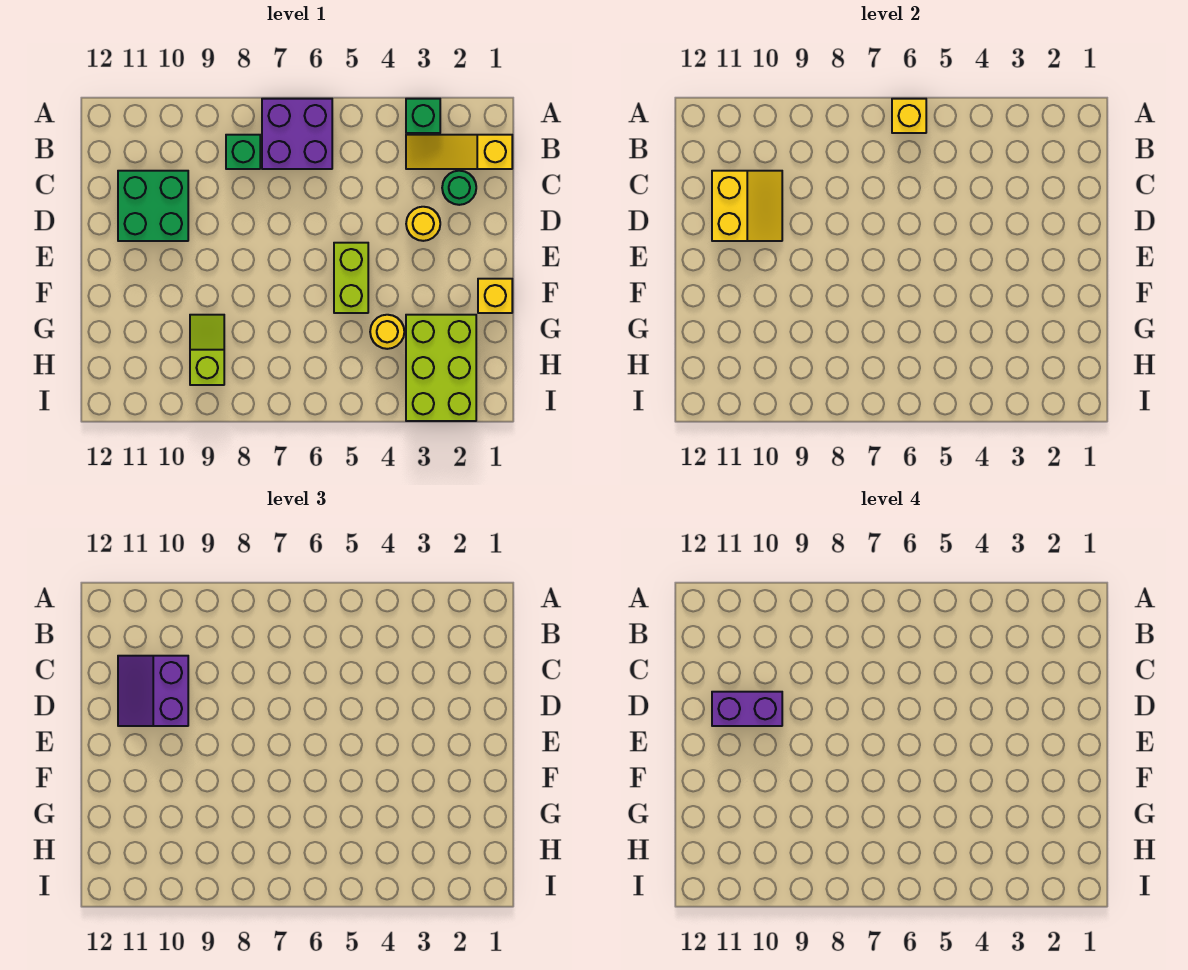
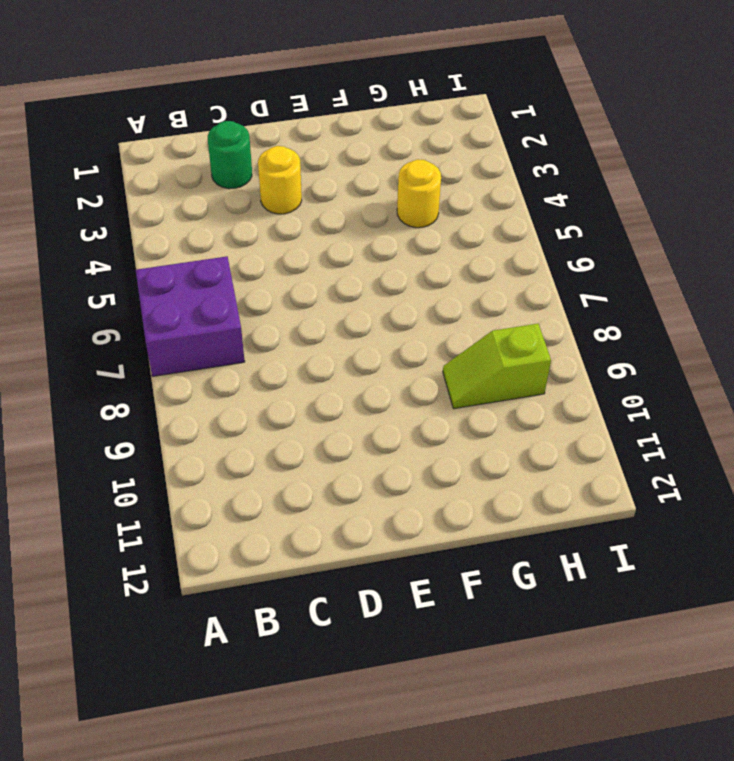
none -> green brick A3 level 1
none -> yellow slope B1:B3 level 1 top 1
none -> green brick B8 level 1

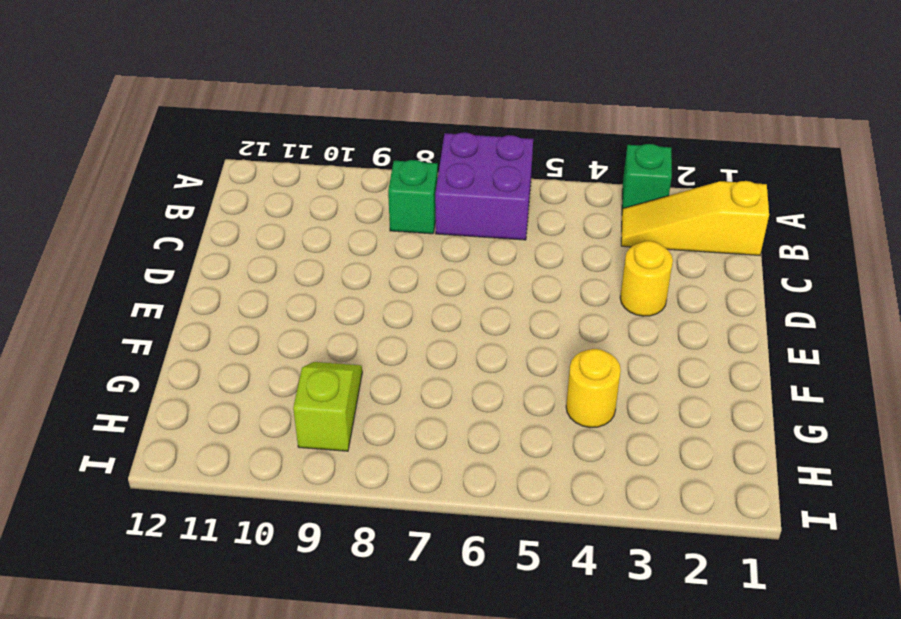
none -> green round brick C2 level 1
none -> green brick C10:D11 level 1
none -> lime brick E5:F5 level 1

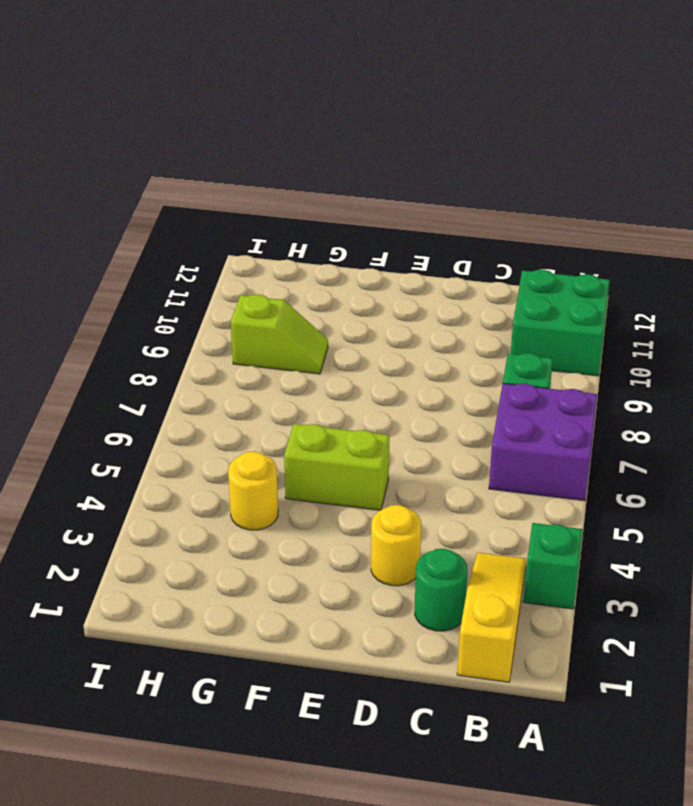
green brick A10:B11 level 1 -> green brick C10:D11 level 1
none -> yellow brick F1 level 1
none -> lime brick G2:I3 level 1
none -> yellow brick A6 level 2

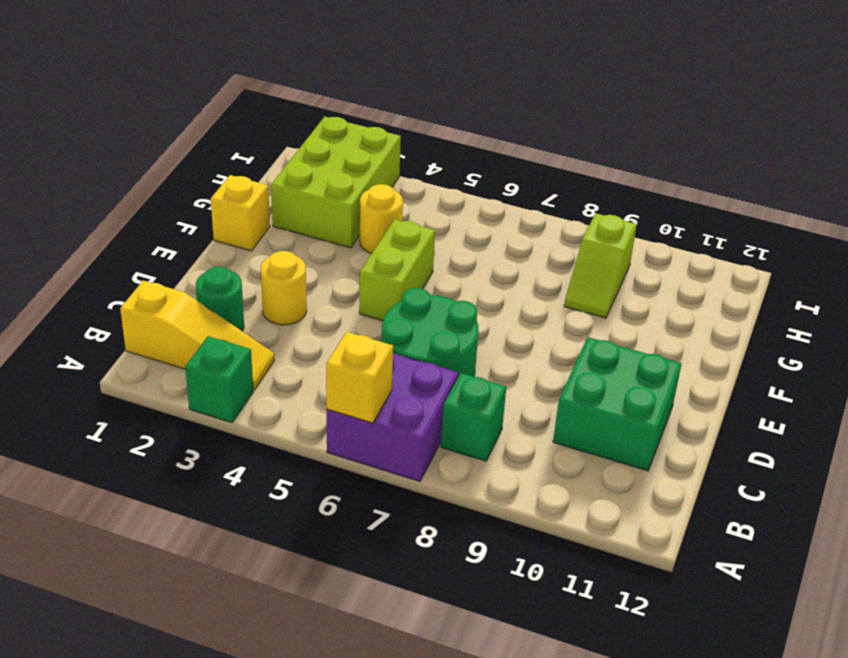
green round brick C6:D7 level 1 -> none
none -> yellow slope C10:D11 level 2 top 11
none -> purple slope C10:D11 level 3 top 10
none -> purple brick D10:D11 level 4

